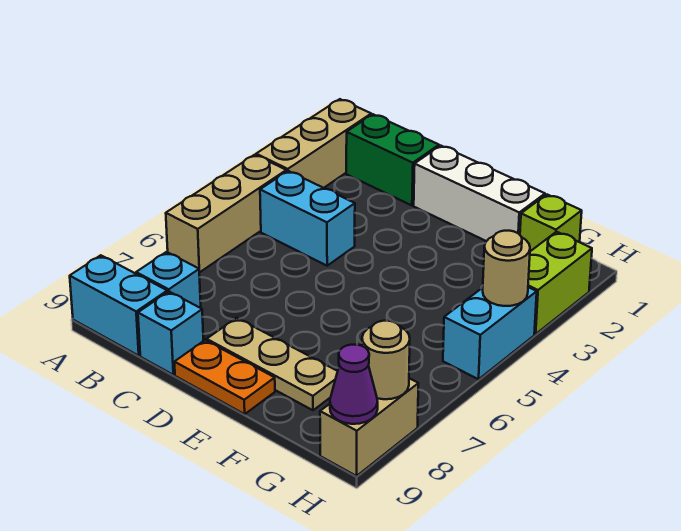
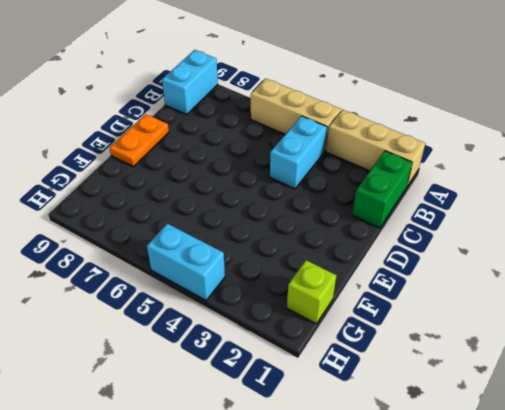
none -> cyan brick B8 level 1
none -> cyan brick C9 level 1
none -> white brick D1:F1 level 1

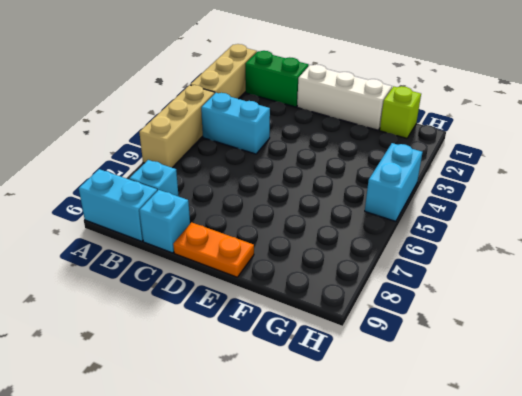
none -> tan plate D8:F8 level 1
none -> lime brick H2:H3 level 1
none -> tan brick H8:H9 level 1

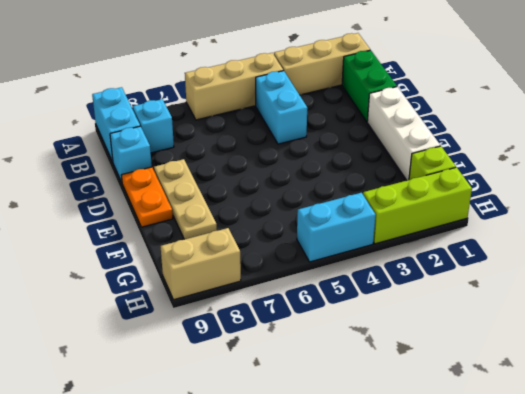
lime brick H1:H3 level 1 -> lime brick H2:H3 level 1
none -> tan round brick H4 level 2
none -> tan round brick H8 level 2
none -> purple cone H9 level 2

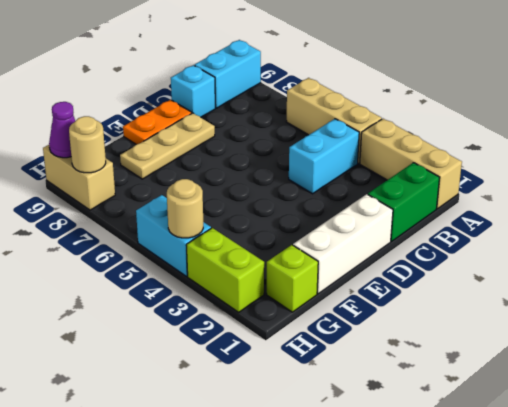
none -> cyan brick B8 level 1

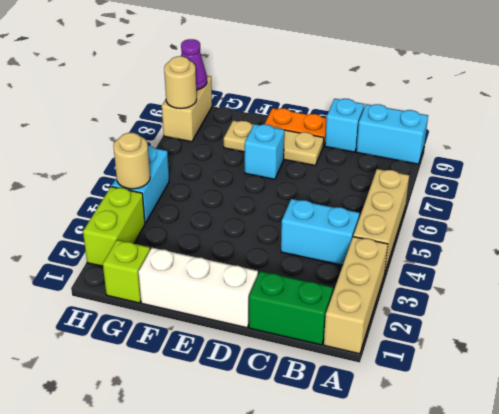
cyan brick E7 level 1 -> cyan brick B8 level 1

